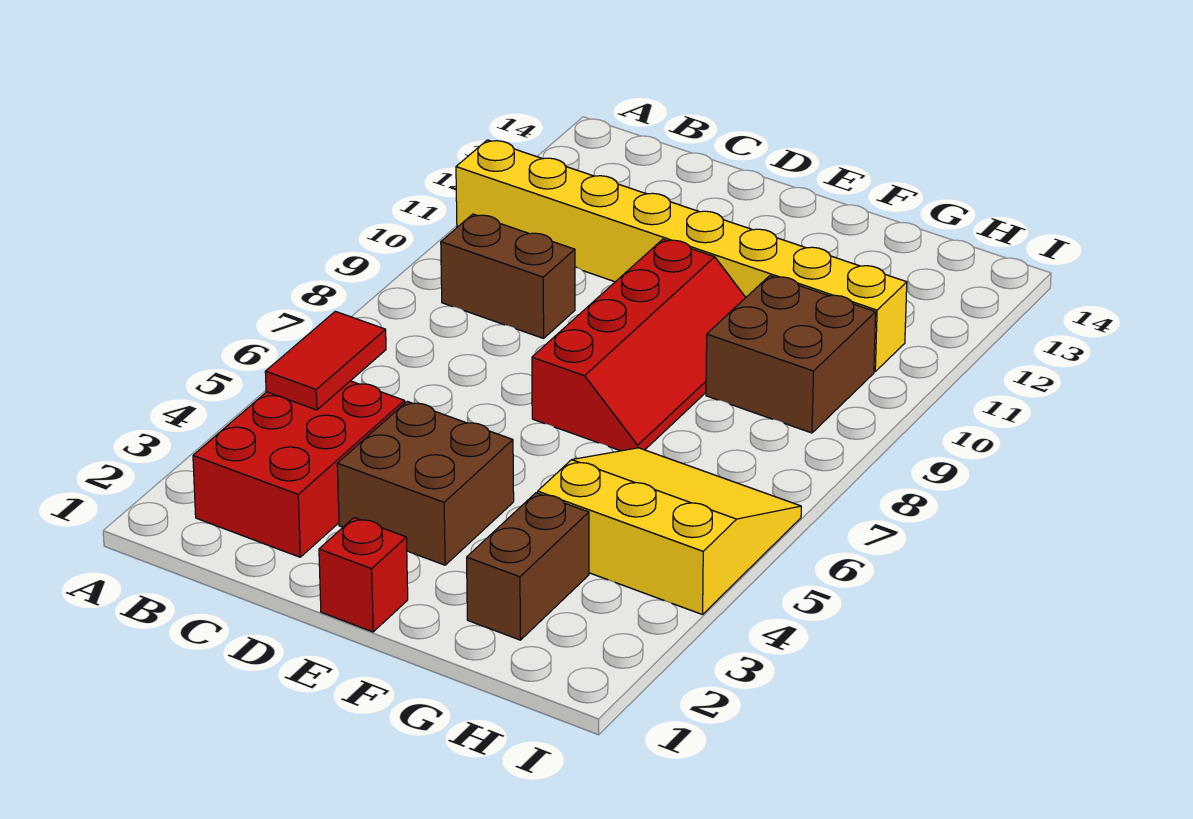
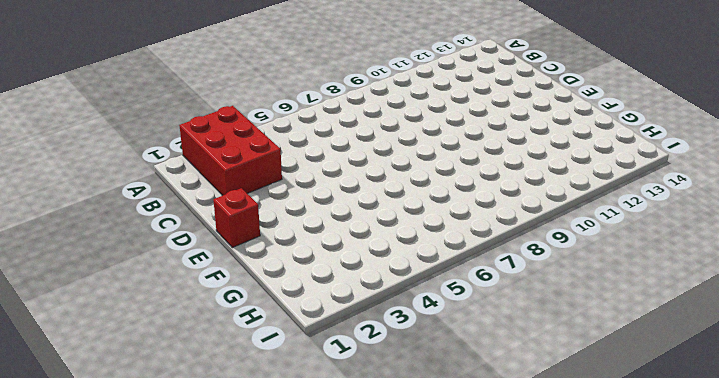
red brick A2:C3 level 1 -> red brick B2:C4 level 1
none -> yellow brick A11:H11 level 1
none -> brown brick B9:C9 level 1

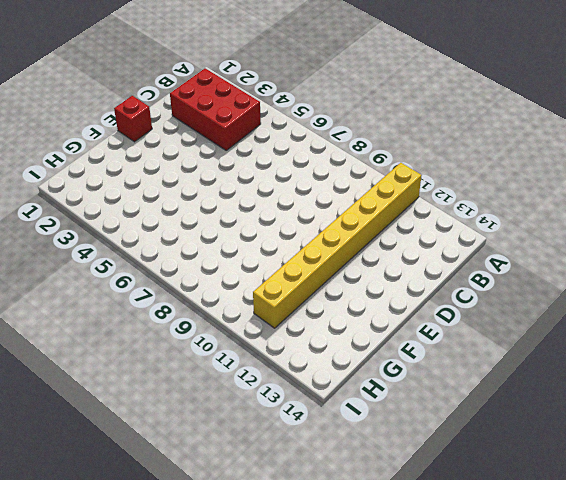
none -> brown brick B9:C9 level 1
none -> brown brick D3:E4 level 1

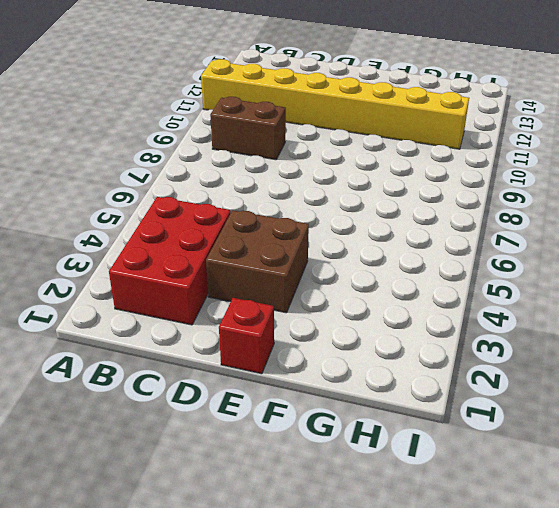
none -> red slope E7:F10 level 1 top E
none -> brown brick G2:G3 level 1

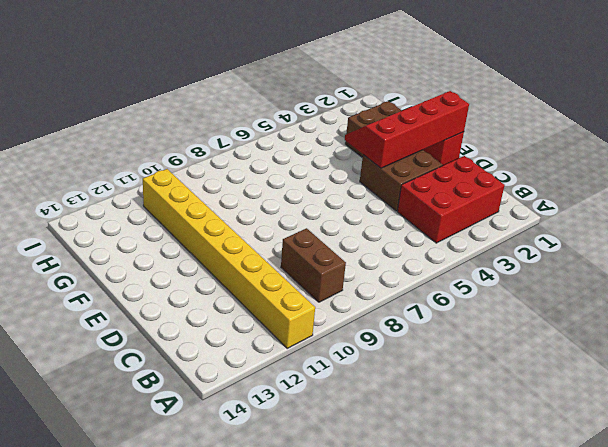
red slope E1:F4 level 2 top E -> red slope E7:F10 level 1 top E
none -> yellow slope G4:I6 level 1 top 4
none -> brown brick G9:H10 level 1

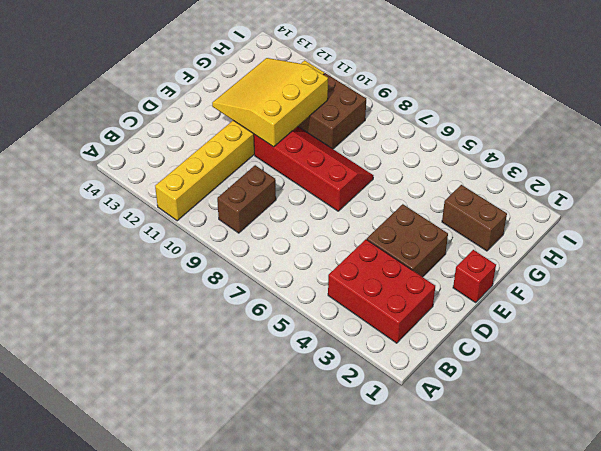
yellow slope E10:G12 level 2 top 10 -> yellow slope G4:I6 level 1 top 4
none -> red tile B4:B5 level 2

